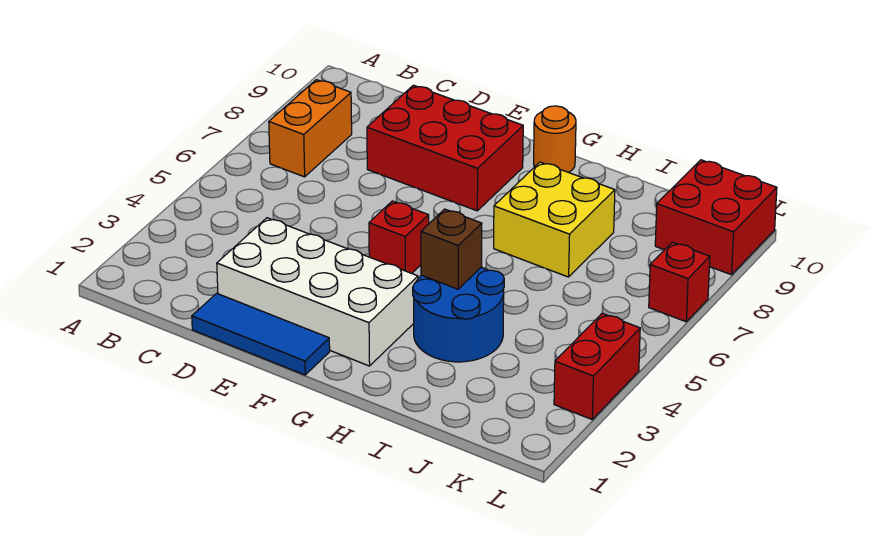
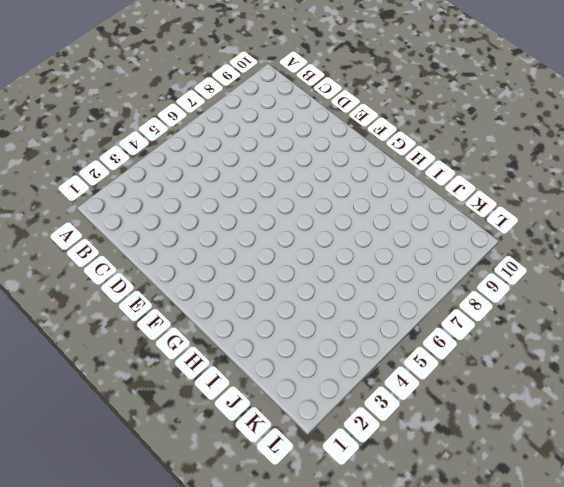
none -> orange brick B7:B8 level 1
none -> blue tile D1:F1 level 1
none -> white brick D2:G3 level 1

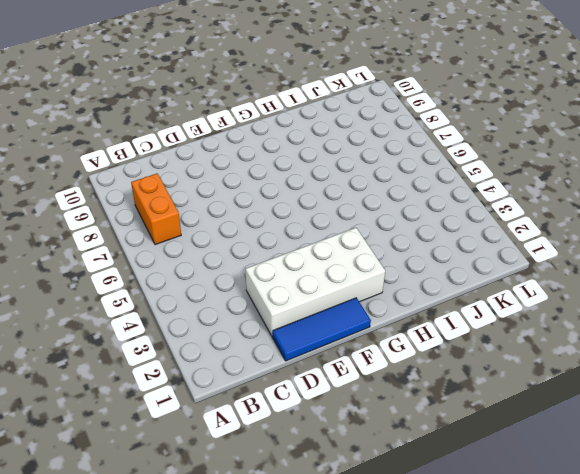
none -> red brick D8:F9 level 1
none -> red brick F5 level 1
none -> orange round brick G10 level 1

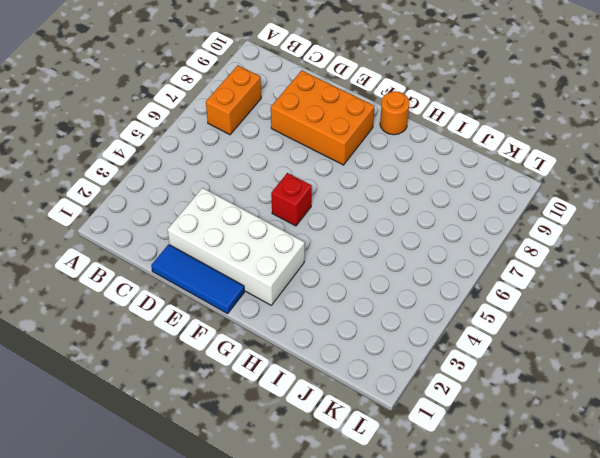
orange brick D8:F9 level 1 -> red brick D8:F9 level 1
none -> blue round brick H3:I4 level 1
none -> yellow brick H7:I8 level 1
none -> red brick K9:L10 level 1

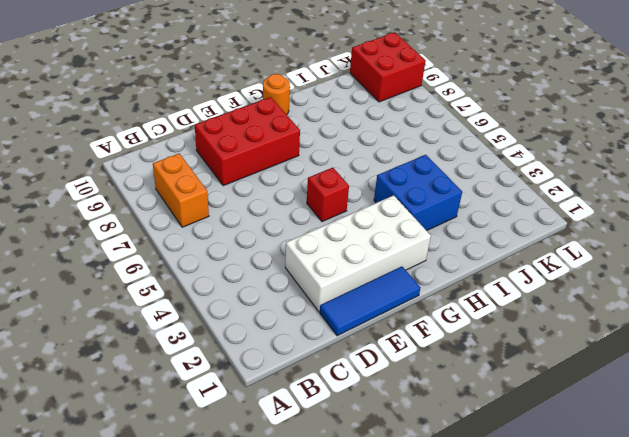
blue brick H3:I4 level 1 -> blue round brick H3:I4 level 1
none -> yellow brick H7:I8 level 1
none -> red brick L3:L4 level 1
none -> red brick L7 level 1

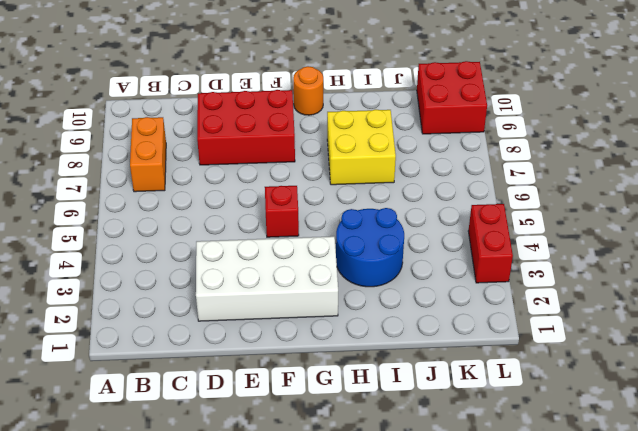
none -> blue tile D1:F1 level 1
none -> red brick L7 level 1
none -> brown brick H4 level 2

